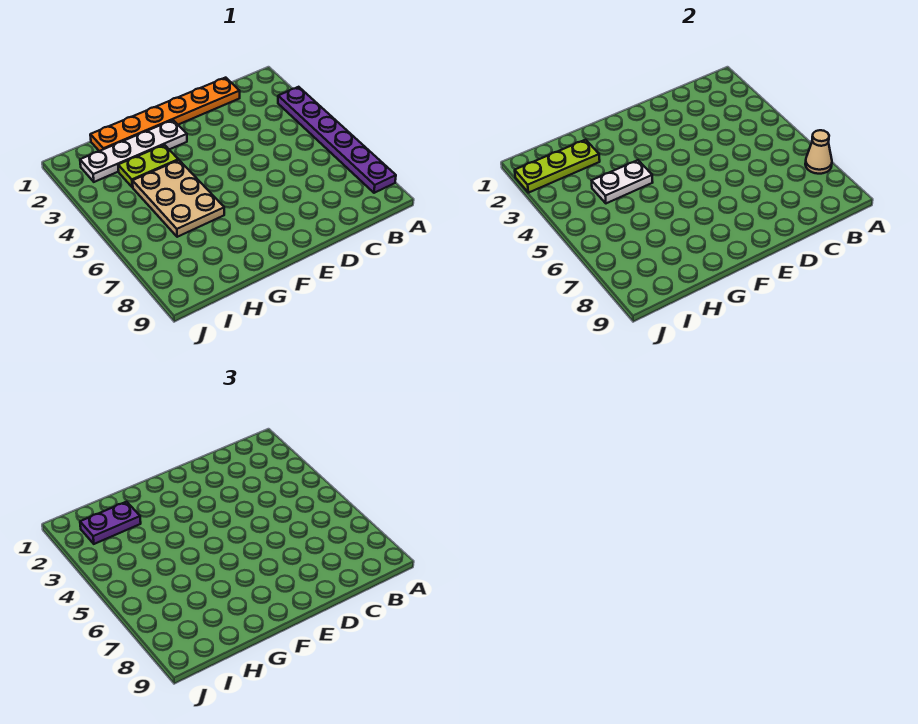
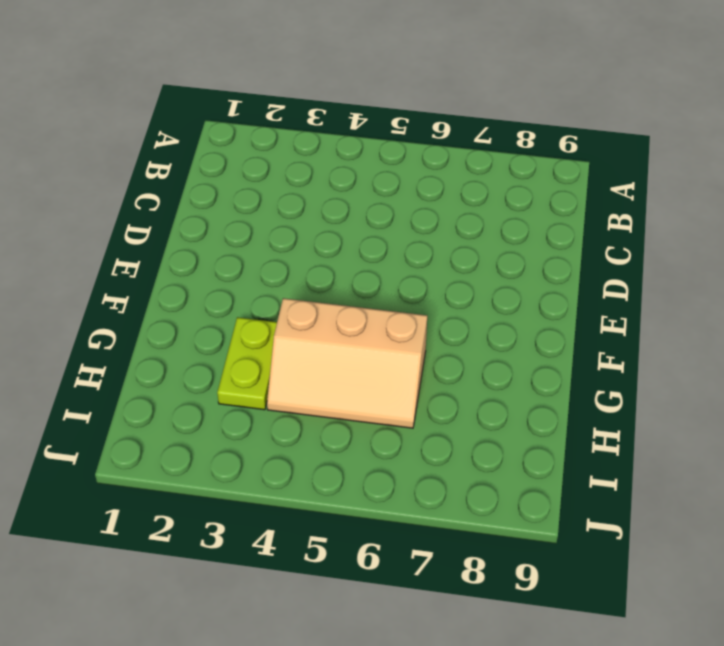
tan slope G4:H6 level 1 top G -> tan plate G4:H6 level 1
none -> purple plate A3:A8 level 1
none -> orange plate C1:H1 level 1

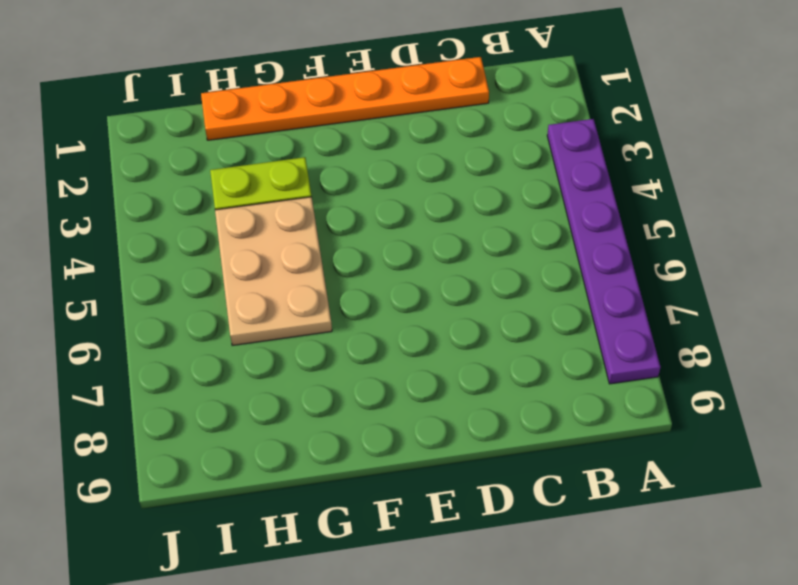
none -> white plate F2:I2 level 1
none -> tan cone A7 level 2

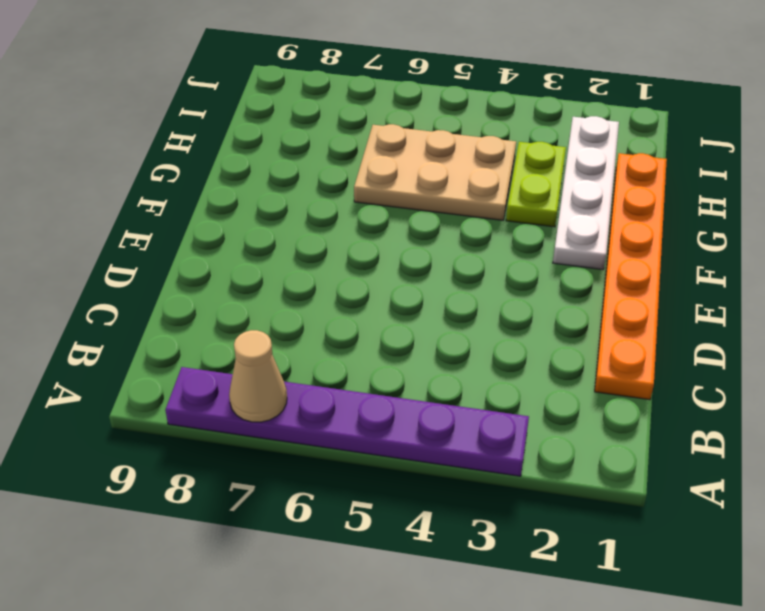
none -> white plate G4:H4 level 2
none -> lime plate H2:J2 level 2

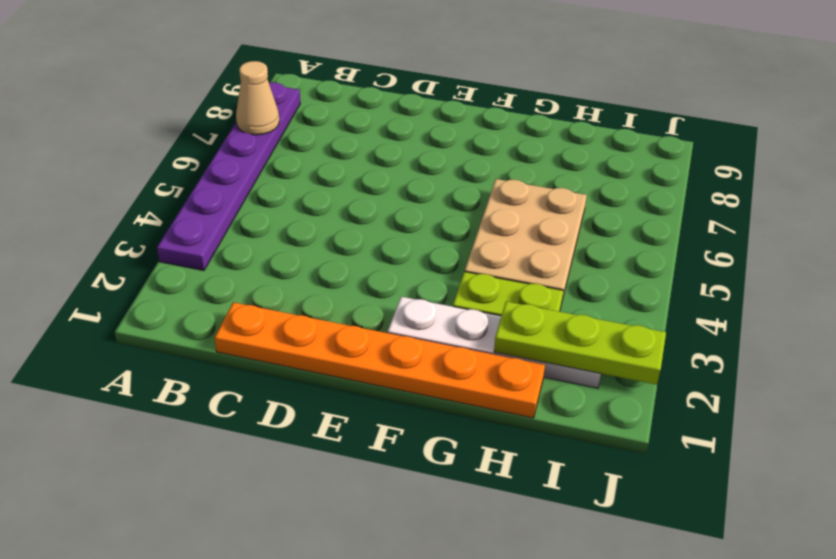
none -> white plate G4:H4 level 2
none -> purple plate H2:I2 level 3

